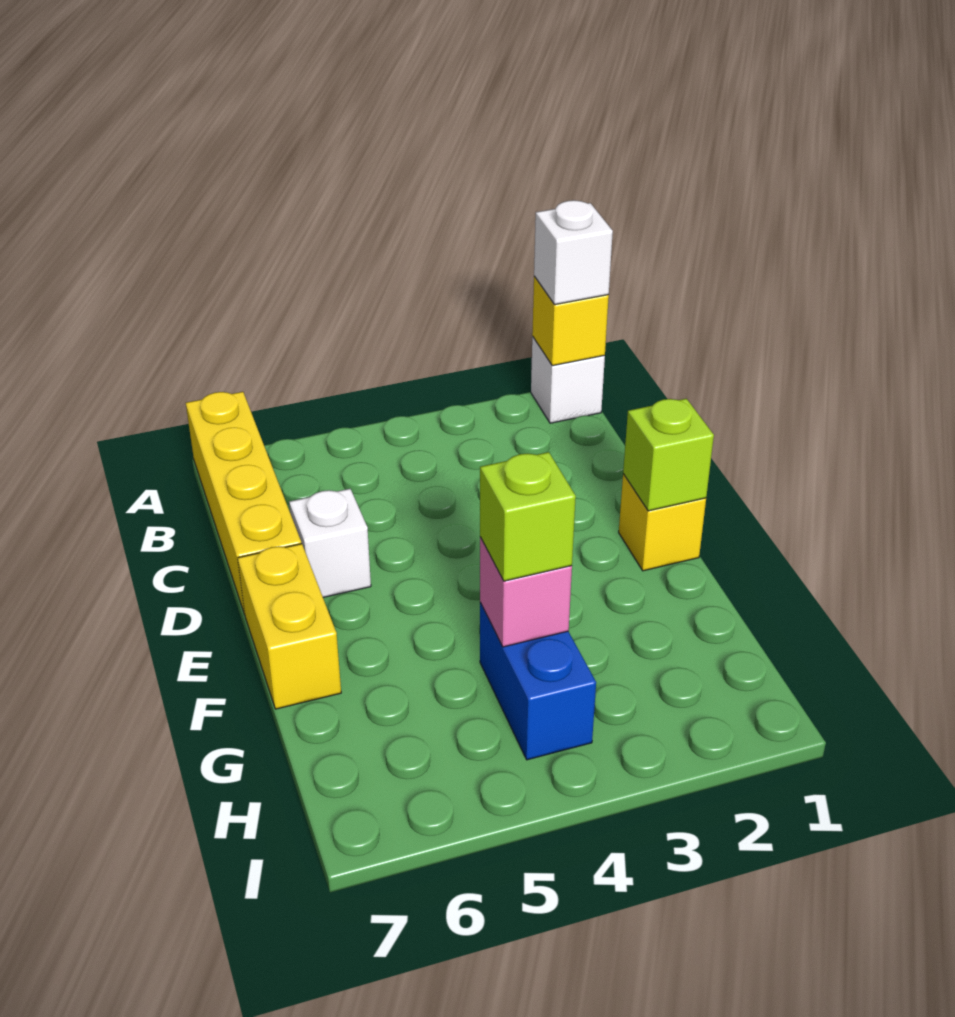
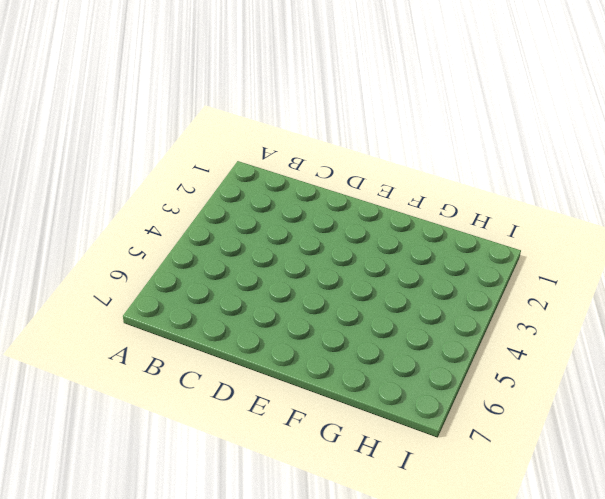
none -> white brick A1 level 1
none -> yellow brick A7:D7 level 1

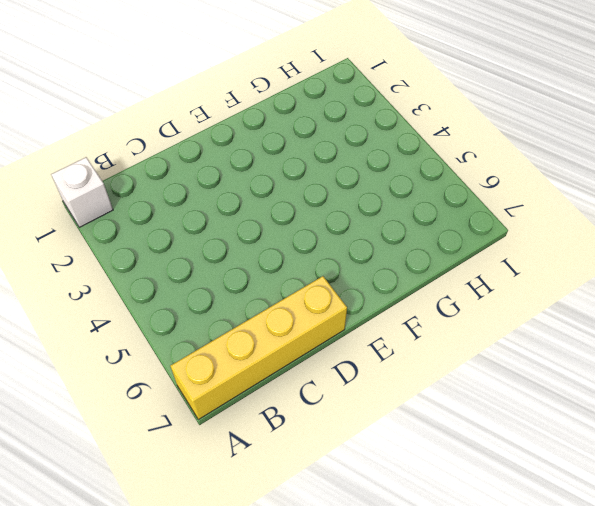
none -> white brick D6 level 1
none -> yellow brick E1 level 1

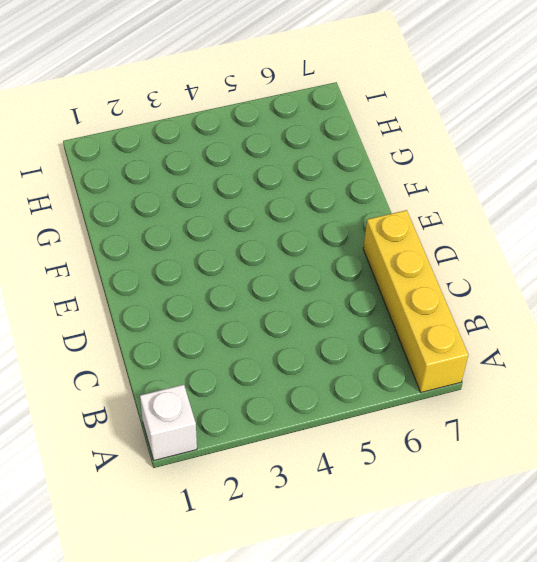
none -> white brick D6 level 1
none -> yellow brick E1 level 1

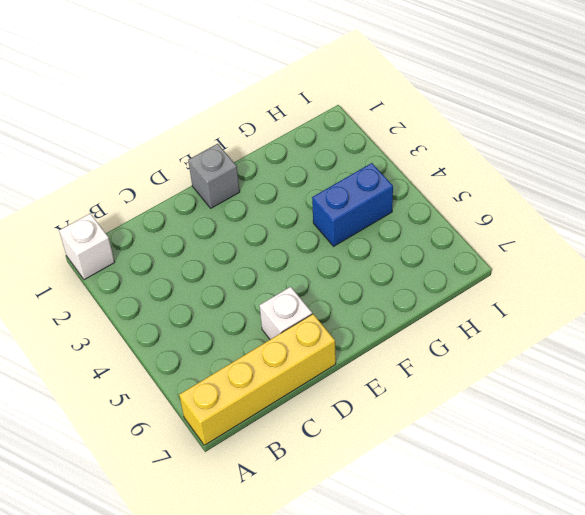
grey brick E1 level 1 -> yellow brick E1 level 1
none -> yellow brick E7:F7 level 1
none -> yellow brick A1 level 2

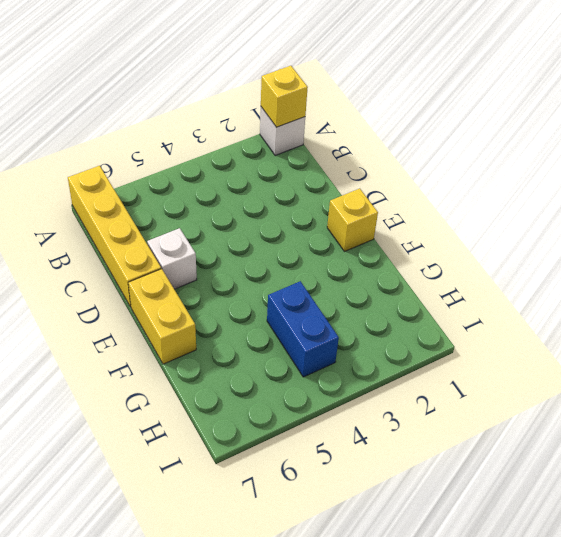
none -> lime brick E1 level 2
none -> pink brick G4 level 2

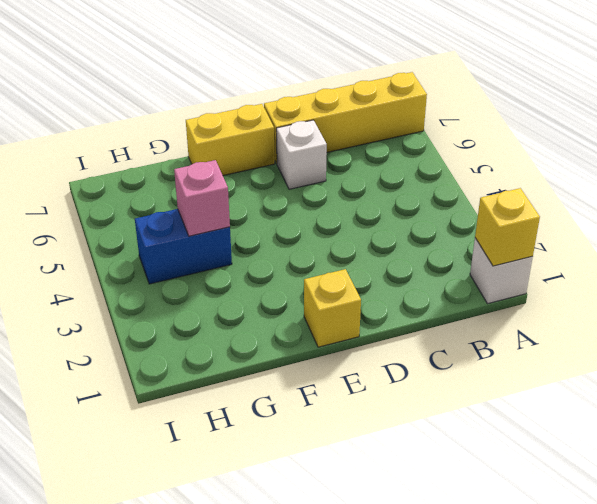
none -> lime brick E1 level 2
none -> white brick A1 level 3

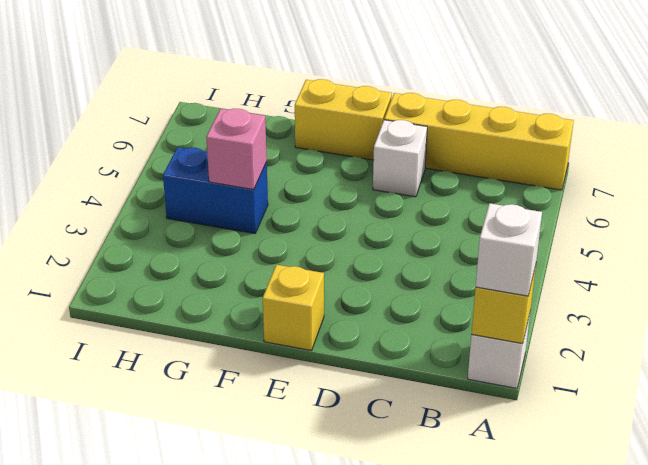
none -> lime brick E1 level 2
none -> lime brick G4 level 3

